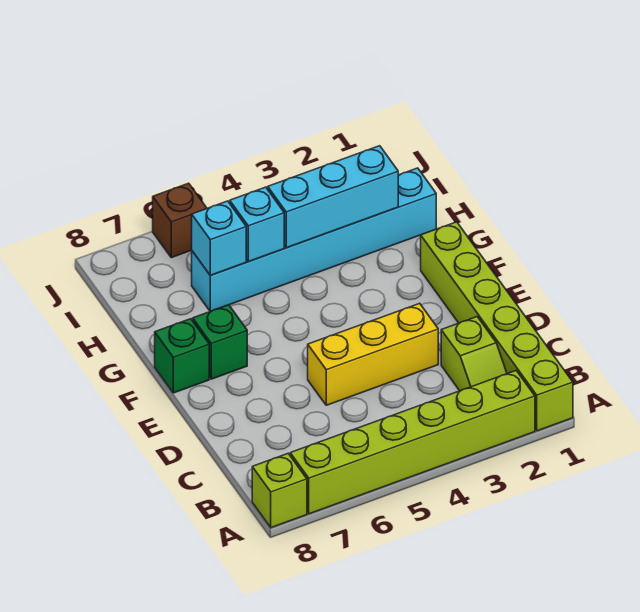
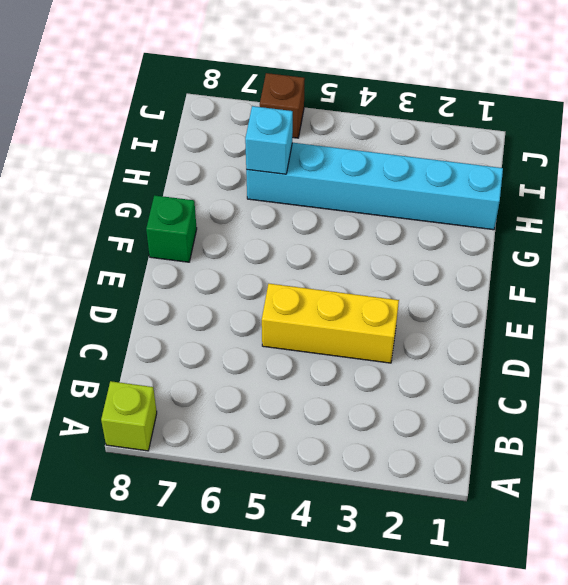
none -> lime brick A1:F1 level 1
none -> lime brick A2:A7 level 1
none -> lime slope B2:C2 level 1 top C

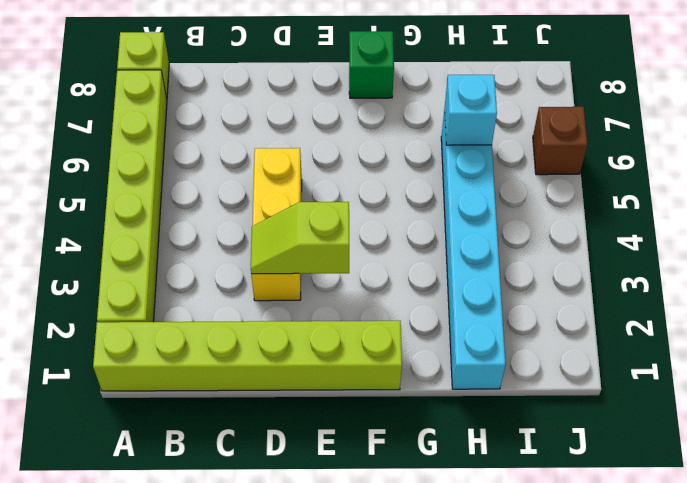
lime slope D3:E3 level 2 top E -> lime slope B2:C2 level 1 top C
none -> green brick F7 level 1
none -> cyan brick H2:H4 level 2
none -> cyan brick H5 level 2

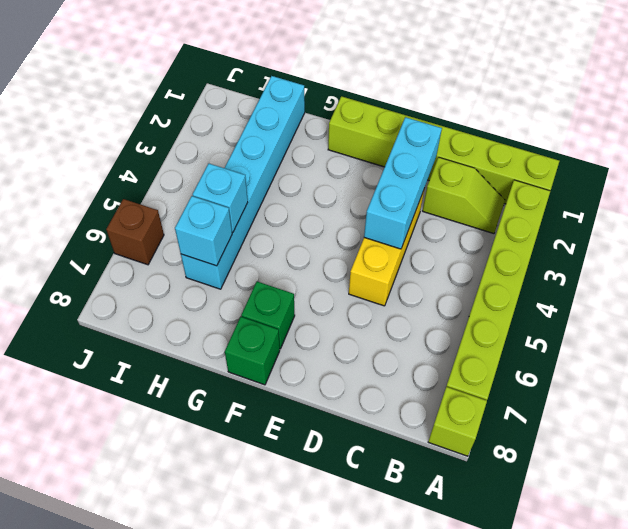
cyan brick D2:D4 level 2 -> cyan brick H2:H4 level 2

